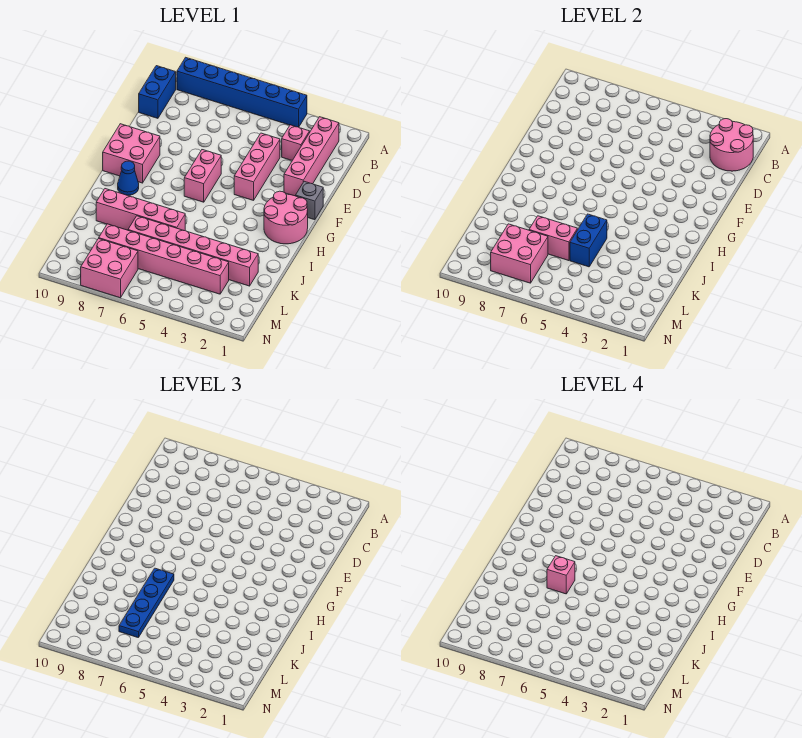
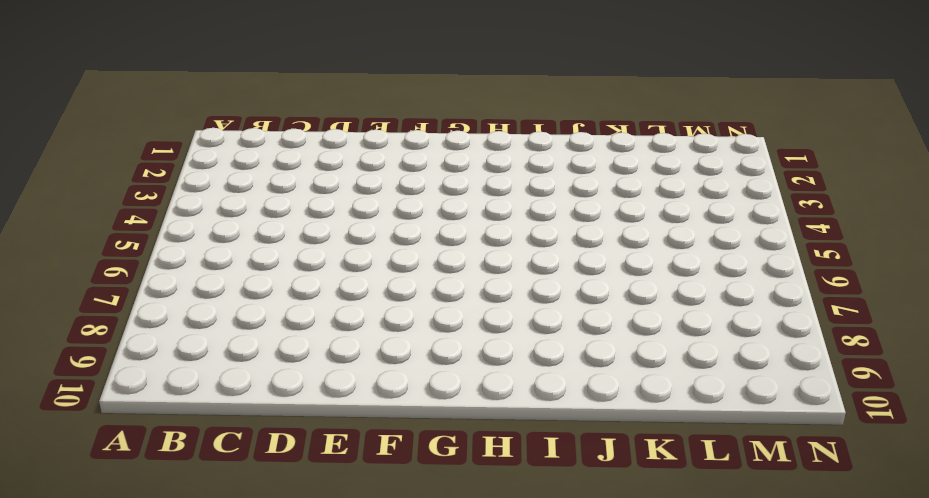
none -> blue brick A4:A9 level 1
none -> pink brick B2:E2 level 1
none -> blue brick B10:C10 level 1

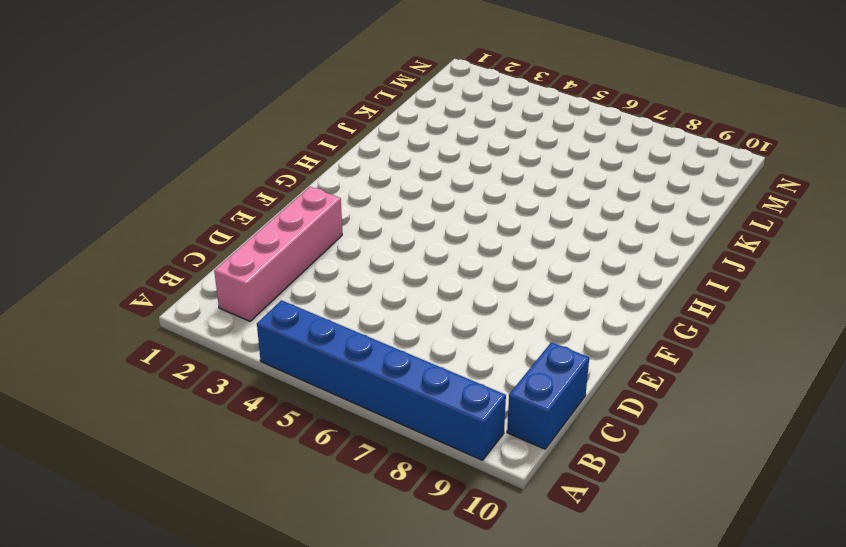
none -> pink brick C3 level 1
none -> pink brick D4:F4 level 1
none -> grey brick F1 level 1

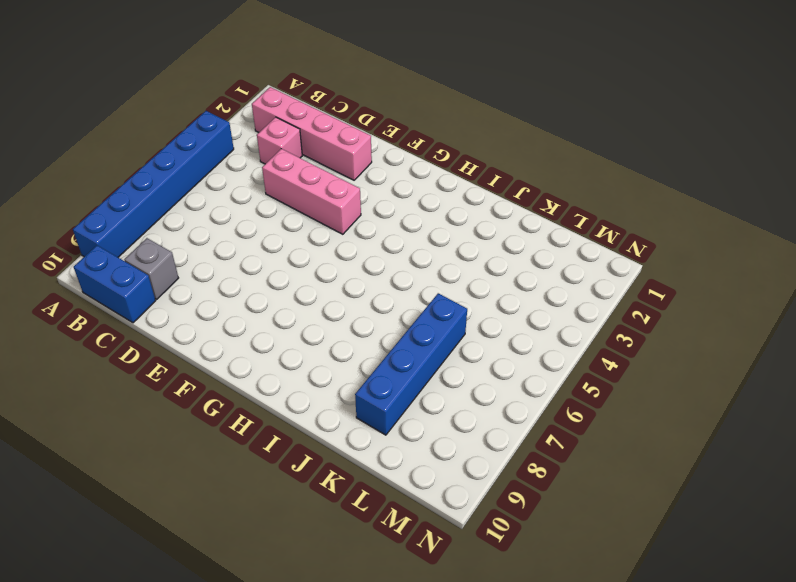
grey brick C9 level 1 -> grey brick F1 level 1
blue brick K6:K9 level 1 -> pink brick K2:K7 level 1
none -> pink brick F6:G6 level 1
none -> pink brick F9:G10 level 1
none -> pink round brick G1:H2 level 1

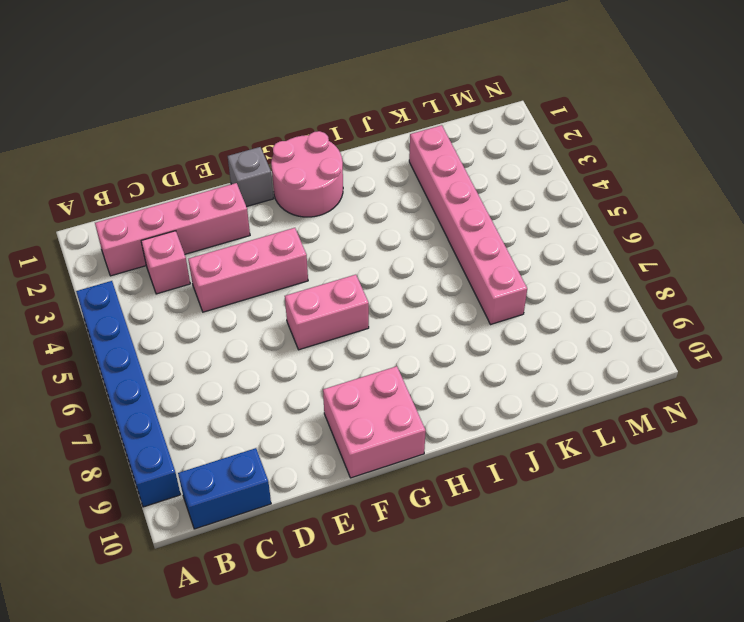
none -> blue cone H9 level 1
none -> pink brick J6:J9 level 1
none -> pink brick L3:L8 level 1

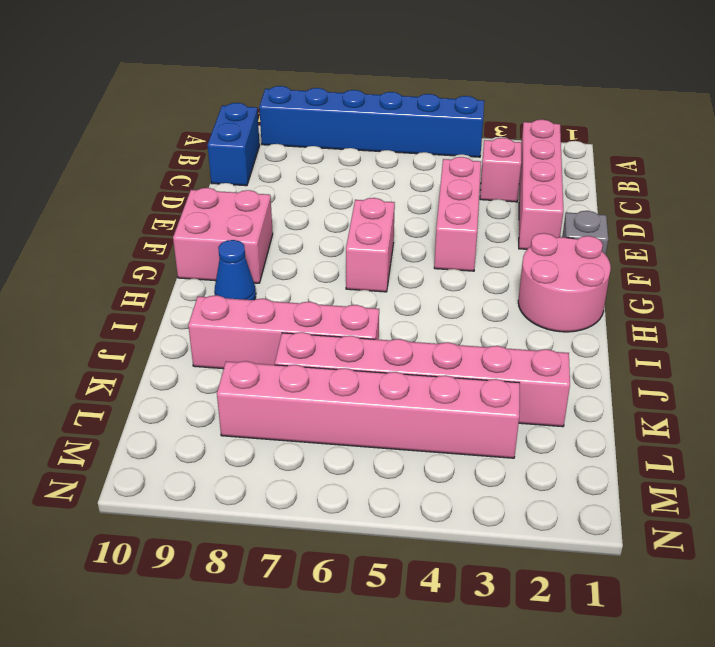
none -> pink brick M7:N8 level 1
none -> pink round brick B1:C2 level 2
none -> blue brick J5:K5 level 2

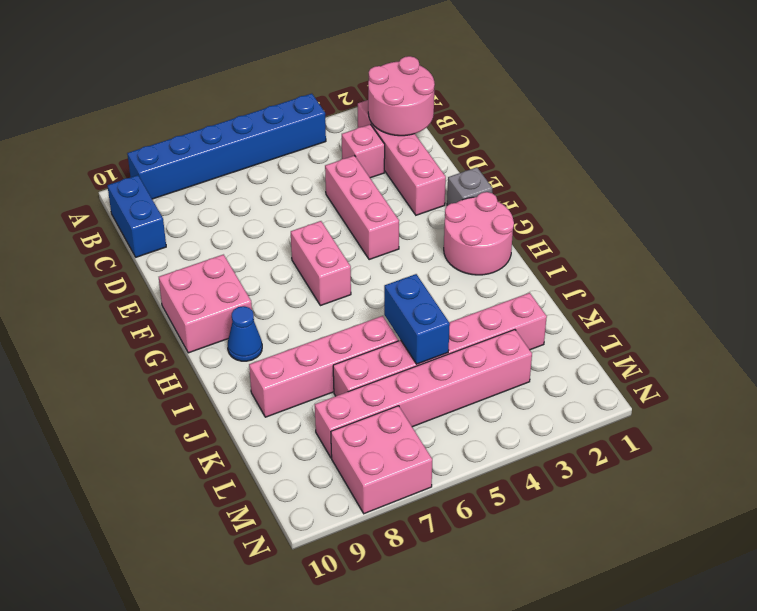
none -> pink brick K6:K7 level 2
none -> pink brick L7:M8 level 2
none -> blue plate I7:L7 level 3

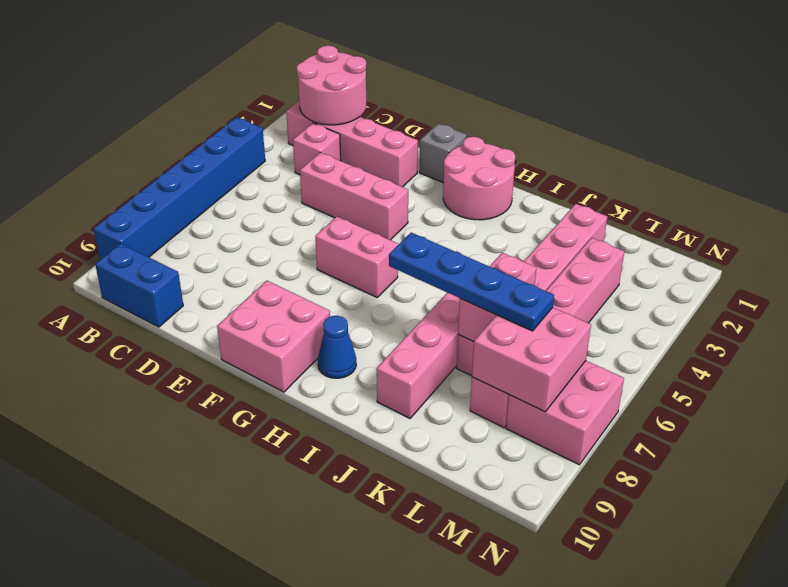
none -> blue brick J5:K5 level 2
none -> pink brick I7 level 4

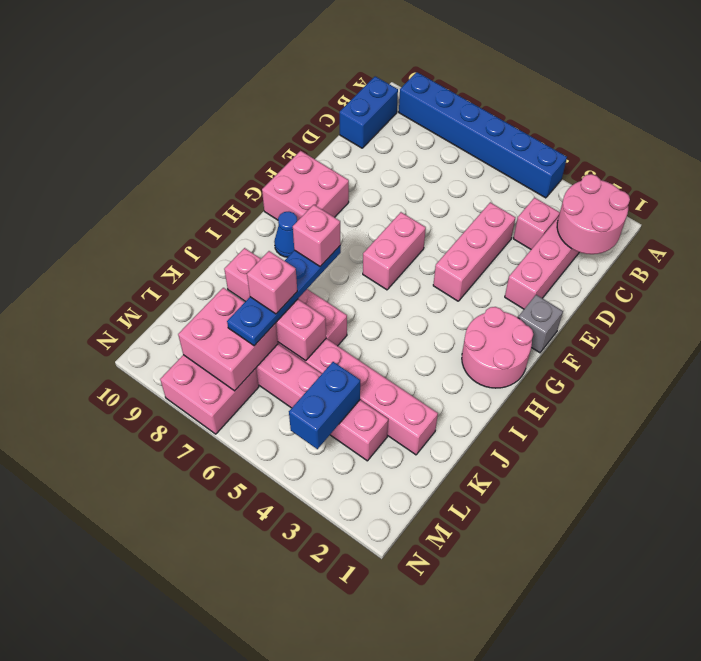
pink brick K7 level 4 -> none
blue brick L4:M4 level 2 -> blue brick J5:K5 level 2

